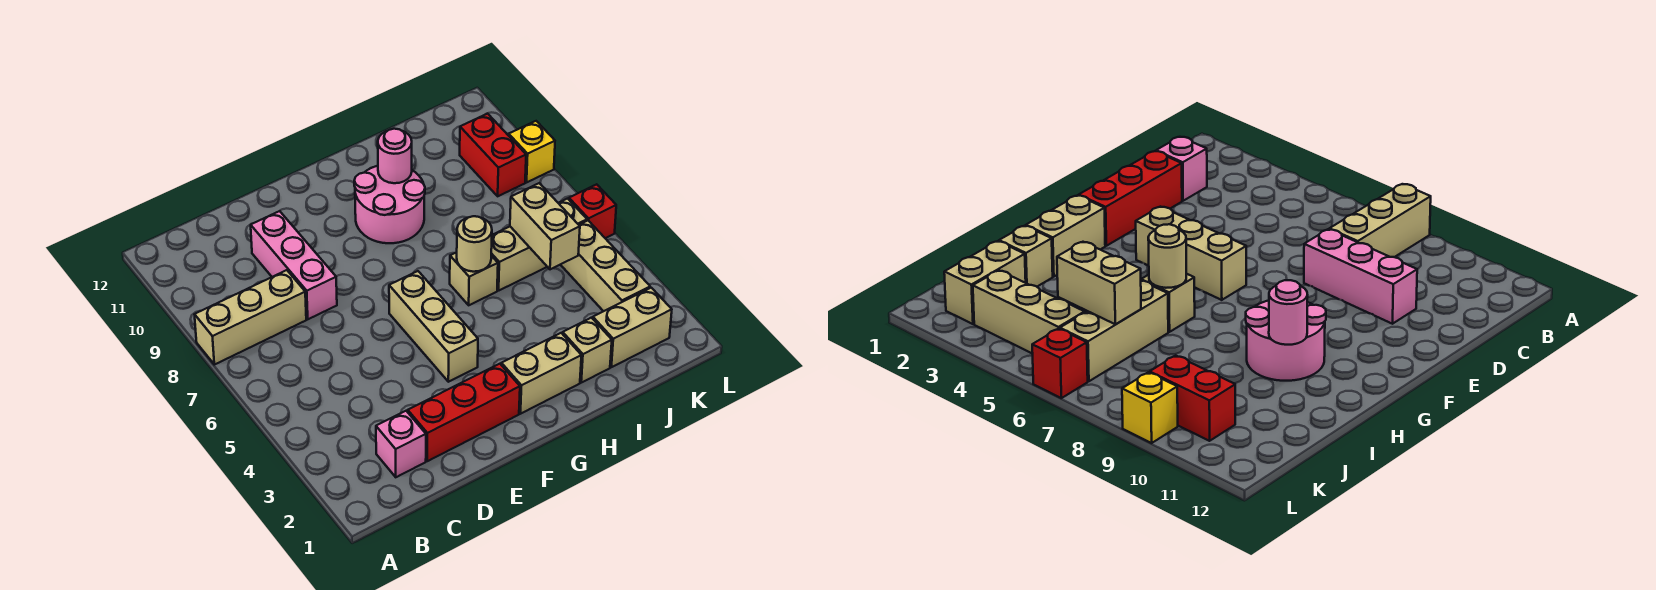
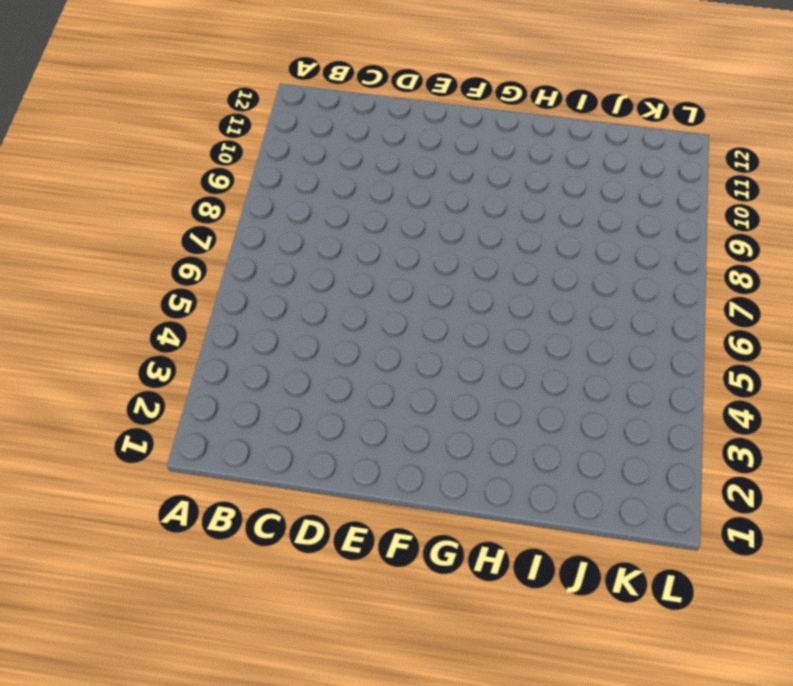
none -> tan brick A8:C8 level 1
none -> pink brick C2 level 1
none -> red brick D2:F2 level 1

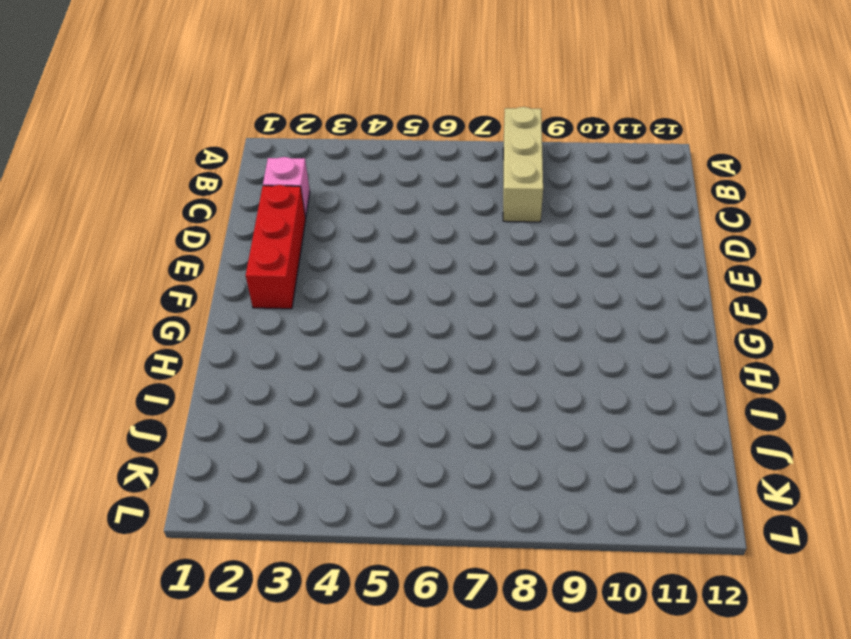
none -> pink brick D8:D10 level 1
none -> tan brick F4:F6 level 1
none -> tan brick G2:H2 level 1

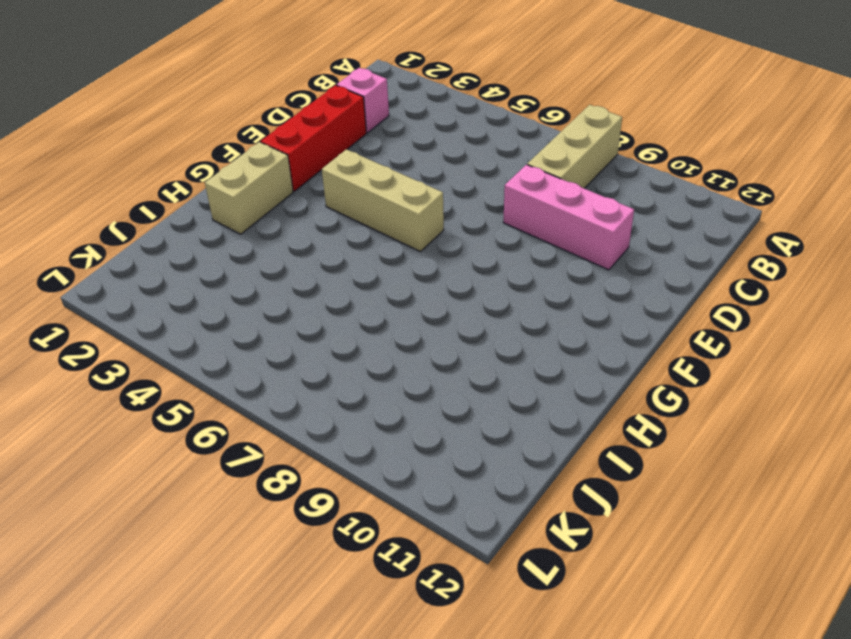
none -> pink round brick G9:H10 level 1
none -> tan brick H6 level 1
none -> tan brick I2 level 1

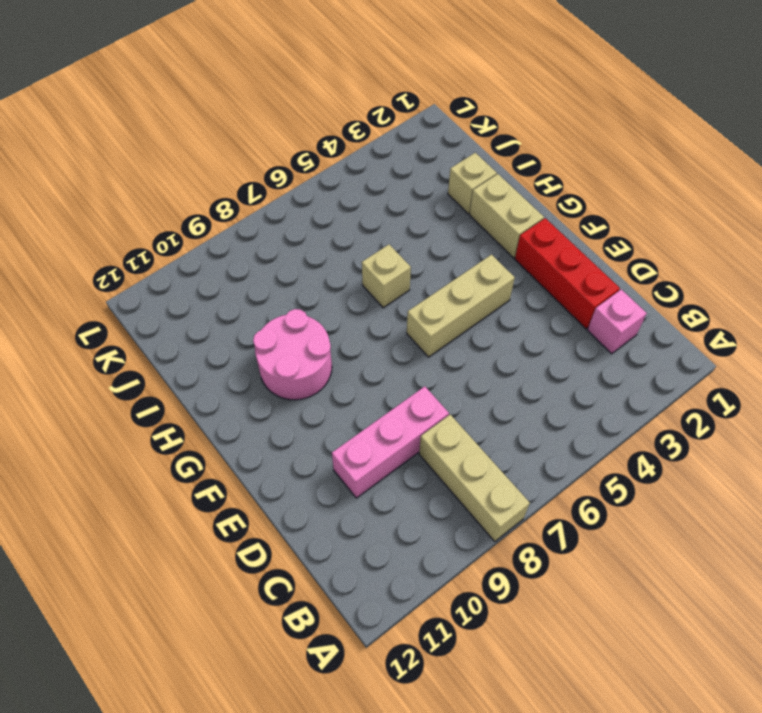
none -> tan brick I6:K6 level 1
none -> tan brick J2:K2 level 1
none -> tan brick K3:K5 level 1

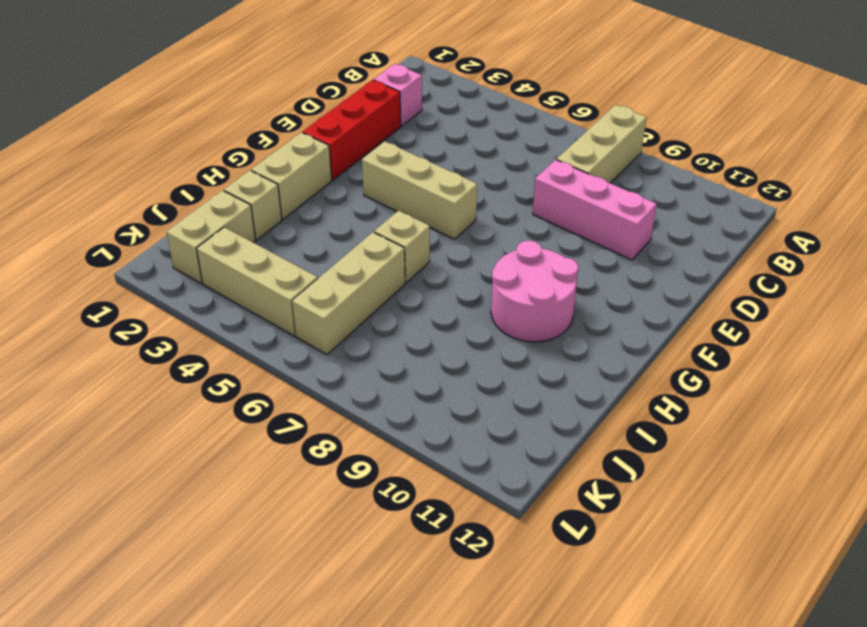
none -> red brick K9:K10 level 1
none -> red brick L6 level 1
none -> yellow brick L9 level 1

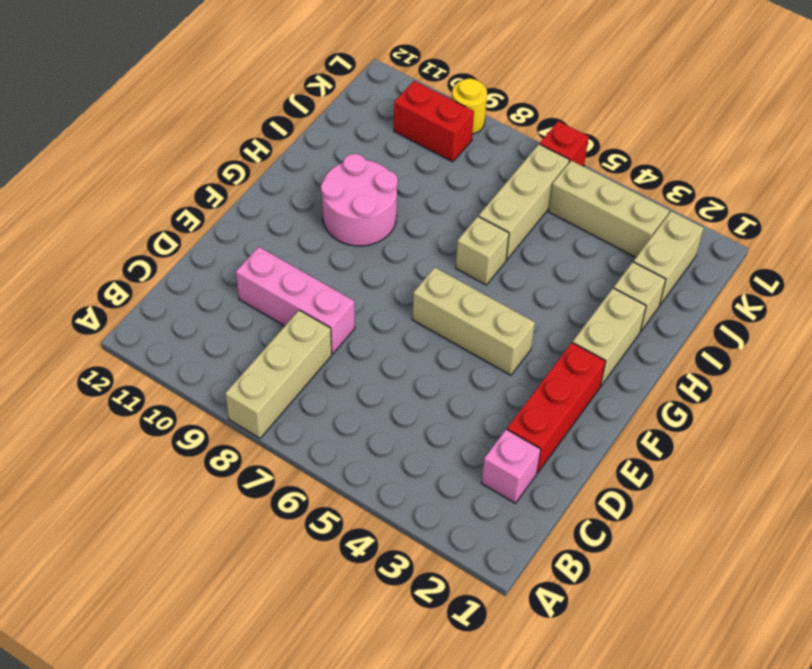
yellow round brick L9 level 1 -> yellow brick L9 level 1
none -> tan round brick H6 level 2
none -> pink round brick H10 level 2
none -> tan brick J5:J6 level 2

